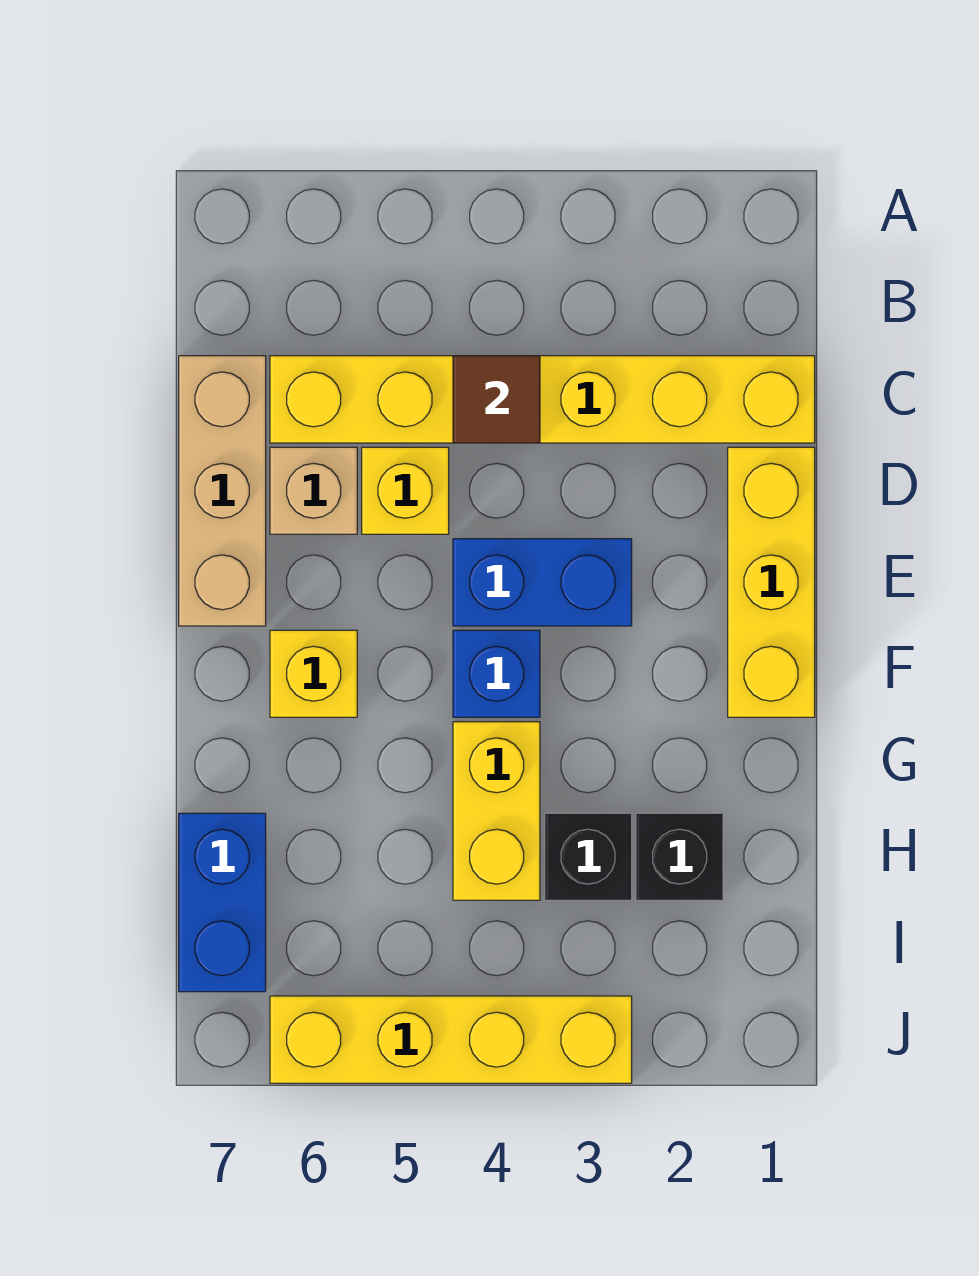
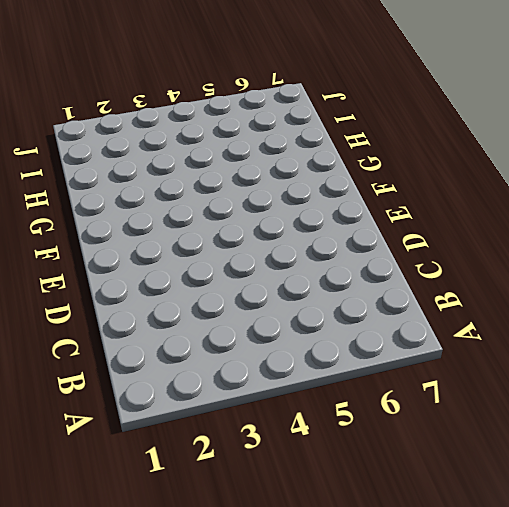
none -> yellow brick C1:C6 level 1
none -> tan brick C7:E7 level 1
none -> yellow brick D1:F1 level 1

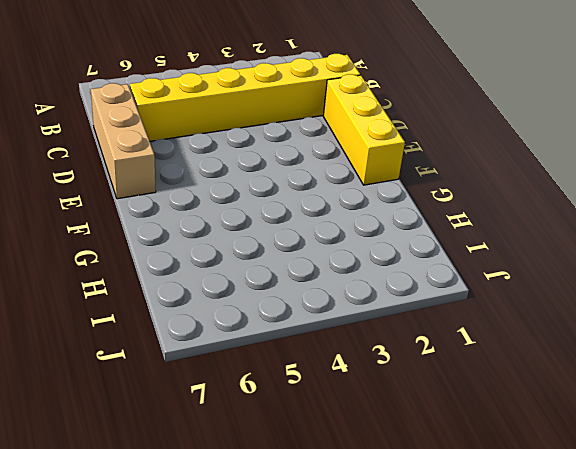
none -> yellow brick D5 level 1
none -> tan brick D6 level 1
none -> blue brick E3:E4 level 1

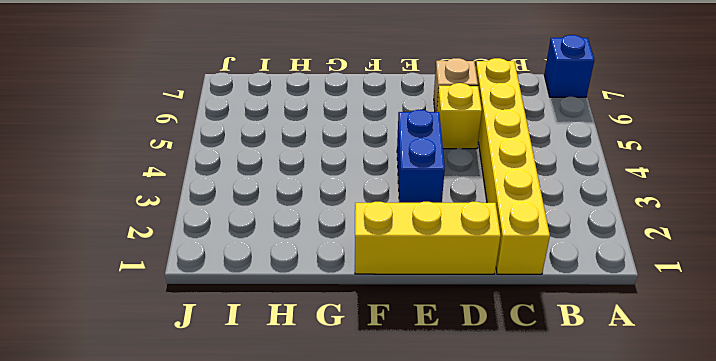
blue brick A7 level 1 -> blue brick F4 level 1
none -> tan brick C7:E7 level 1
none -> yellow brick F6 level 1
none -> yellow brick G4:H4 level 1

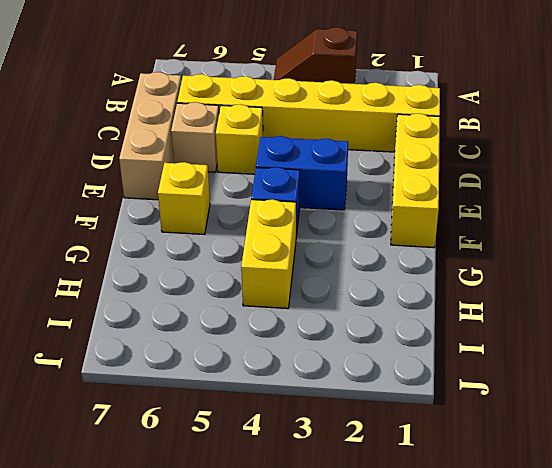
brown slope A3:A4 level 1 top 3 -> none
none -> black brick H2 level 1
none -> black brick H3 level 1
none -> blue brick H7:I7 level 1

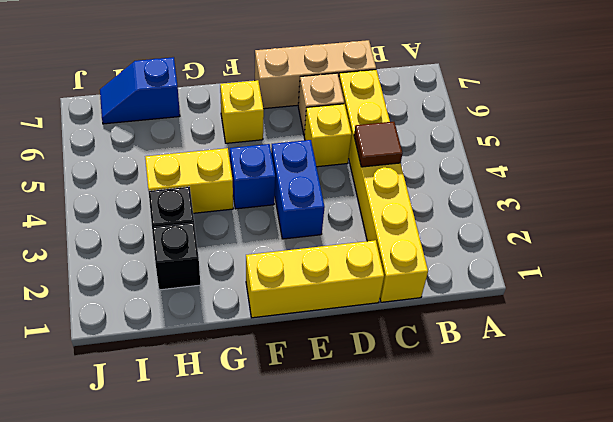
blue slope H7:I7 level 1 top H -> blue brick H7:I7 level 1
none -> yellow brick J3:J6 level 1

